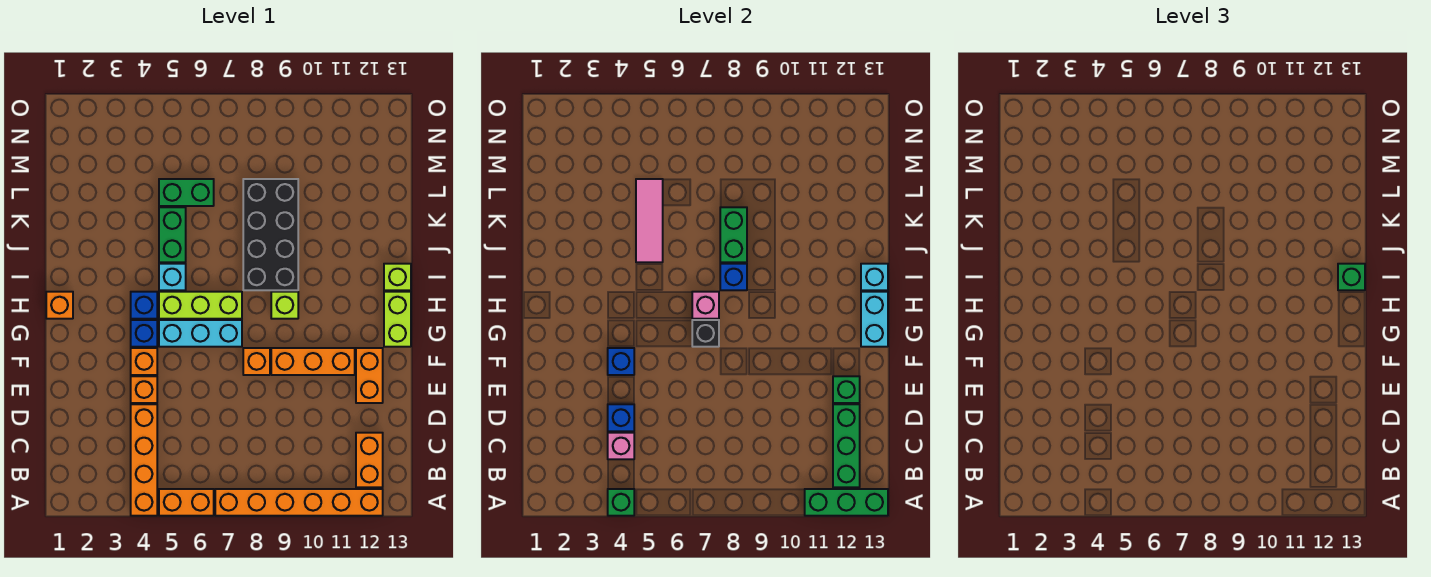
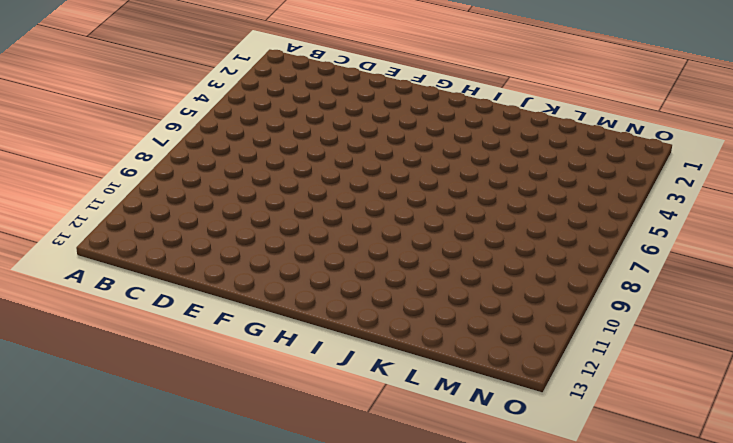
none -> orange brick A4:D4 level 1
none -> orange brick A5:A6 level 1
none -> orange brick A7:A12 level 1
none -> orange brick B12:C12 level 1

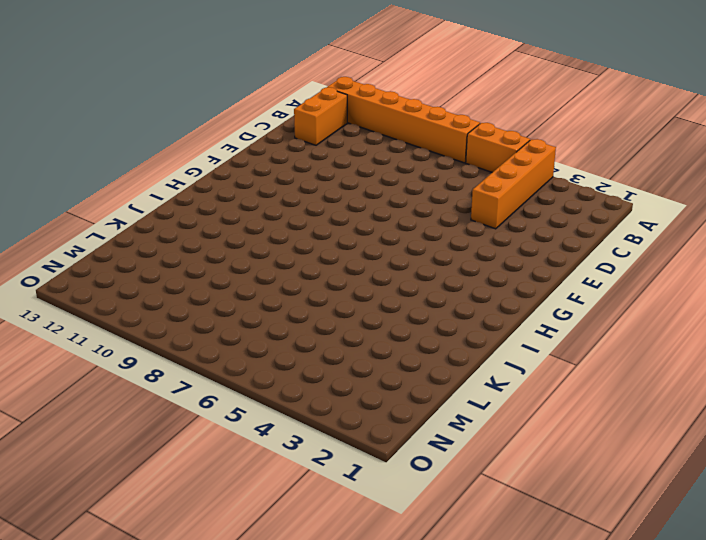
none -> orange brick E4 level 1
none -> orange brick E12:F12 level 1
none -> orange brick F4 level 1
none -> orange brick F8 level 1

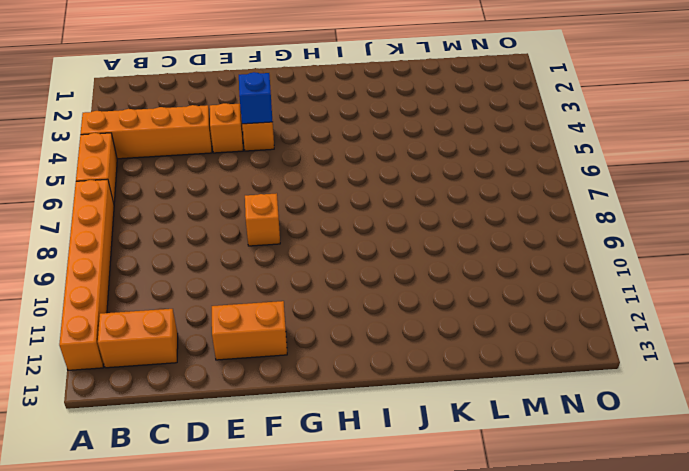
none -> orange brick F9:F11 level 1
none -> blue brick G4 level 1
none -> cyan brick G5:G7 level 1
none -> lime brick G13:H13 level 1

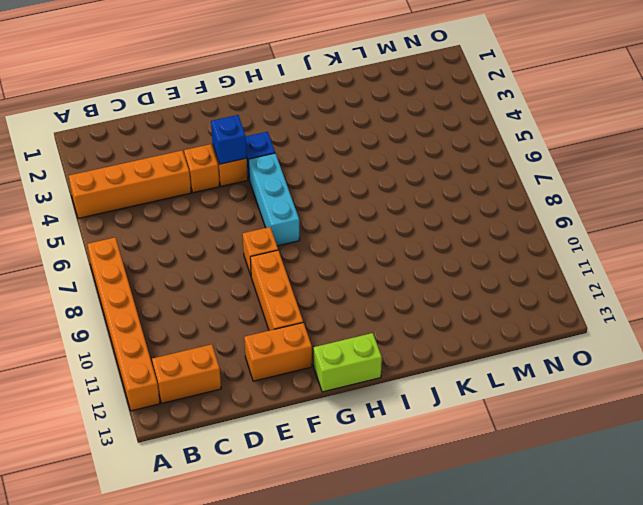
none -> orange brick A5:A6 level 1
none -> orange brick H1 level 1
none -> blue brick H4 level 1
none -> lime brick H5:H7 level 1

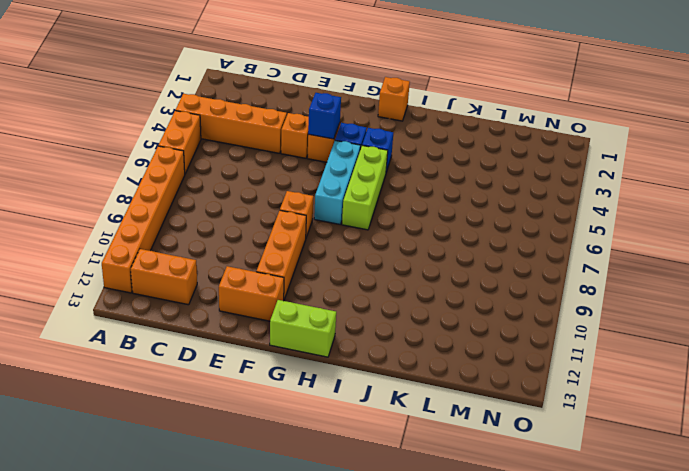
none -> lime brick H9 level 1
none -> cyan brick I5 level 1
none -> black brick I8:L9 level 1
none -> lime brick I13 level 1

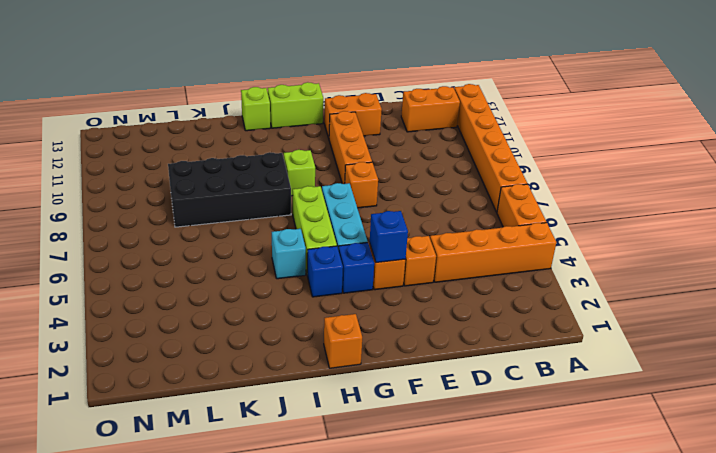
none -> green brick J5:K5 level 1
none -> green brick L5:L6 level 1
none -> green brick A4 level 2
none -> green brick A11:A13 level 2

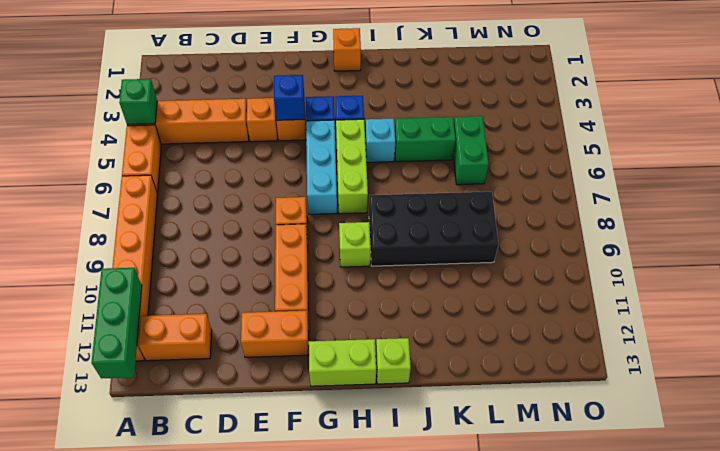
none -> green brick B12:D12 level 2
none -> pink brick C4 level 2
none -> blue brick D4 level 2
none -> green brick E12 level 2

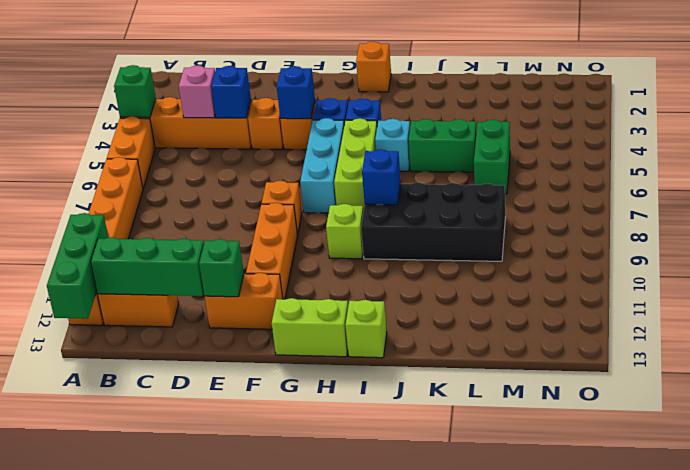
none -> black brick G7 level 2
none -> cyan brick G13:H13 level 2
none -> pink brick H7 level 2
none -> cyan brick I13 level 2

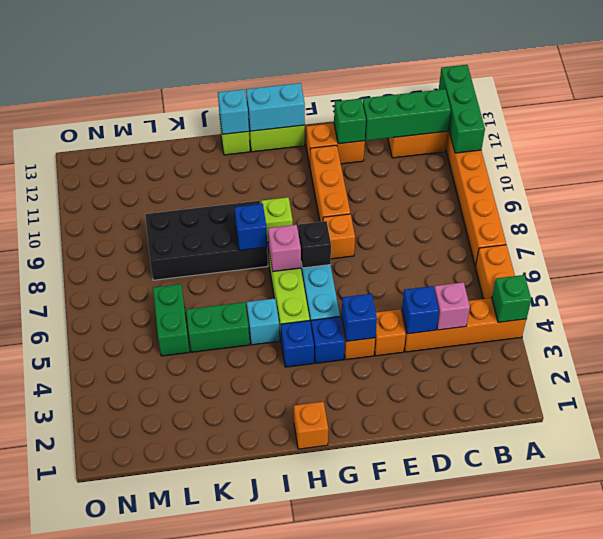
none -> pink tile J5:L5 level 2
none -> green brick J8:K8 level 2
none -> green brick I13 level 3

